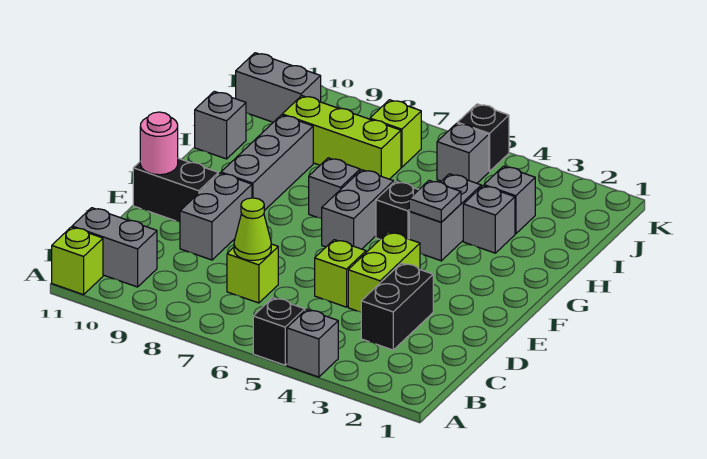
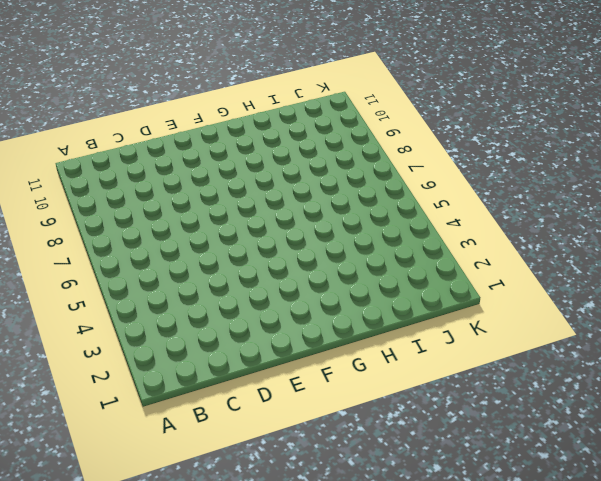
none -> grey brick A4 level 1
none -> black brick A5 level 1
none -> lime brick A11 level 1

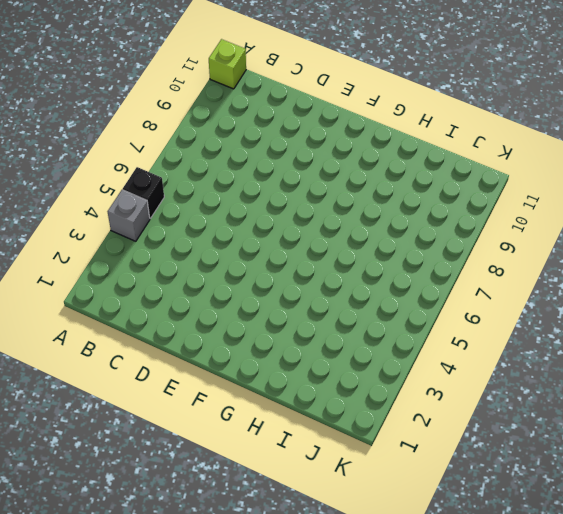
none -> grey brick B10:B11 level 1
none -> black brick C3:D3 level 1
none -> lime brick C7 level 1

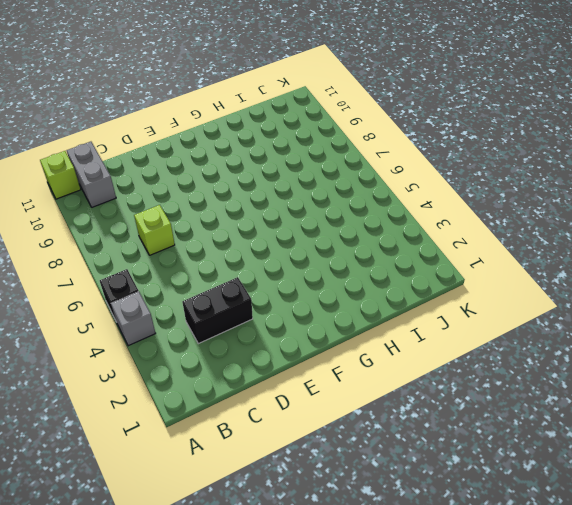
none -> lime brick D4:E4 level 1
none -> lime brick D5 level 1
none -> grey brick D9:E9 level 1

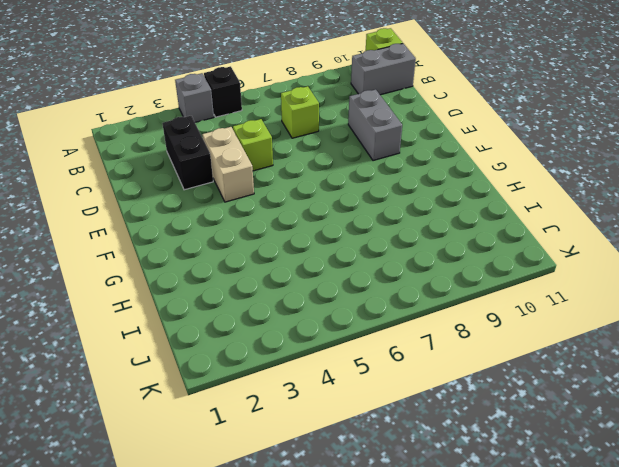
tan brick D4:E4 level 1 -> lime brick D4:E4 level 1
none -> black brick E10:E11 level 1
none -> grey brick F6:G6 level 1
none -> grey brick F9:H9 level 1

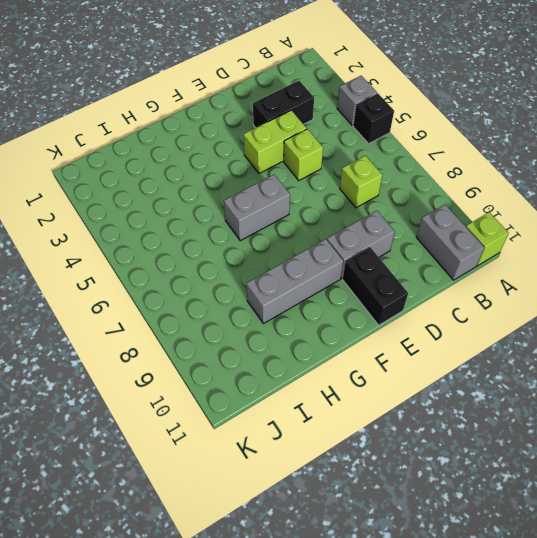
none -> grey brick G4:H4 level 1
none -> black brick G5 level 1
none -> grey brick G7 level 1

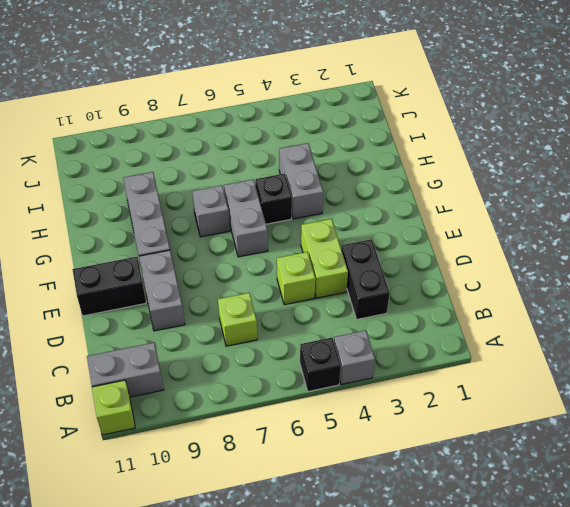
none -> grey brick H3 level 1
none -> grey brick H11 level 1
none -> grey brick I3 level 1

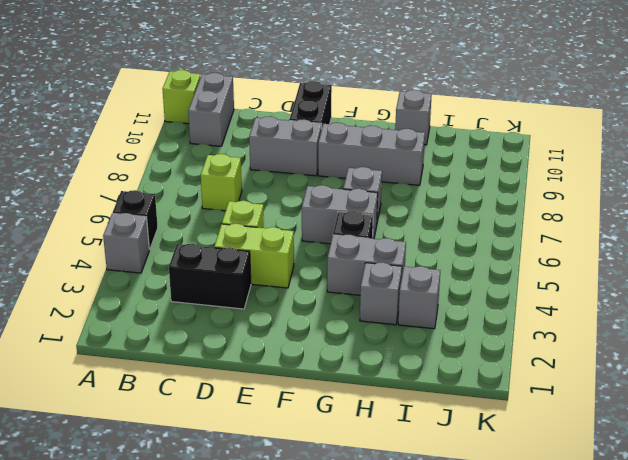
none -> lime brick I7:I9 level 1
none -> grey brick J5 level 1
none -> lime brick J7 level 1

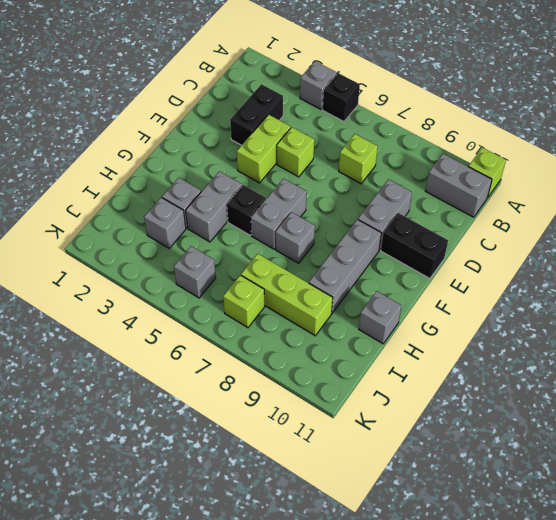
none -> grey brick J10:J11 level 1
none -> black brick K5 level 1
none -> lime cone C7 level 2

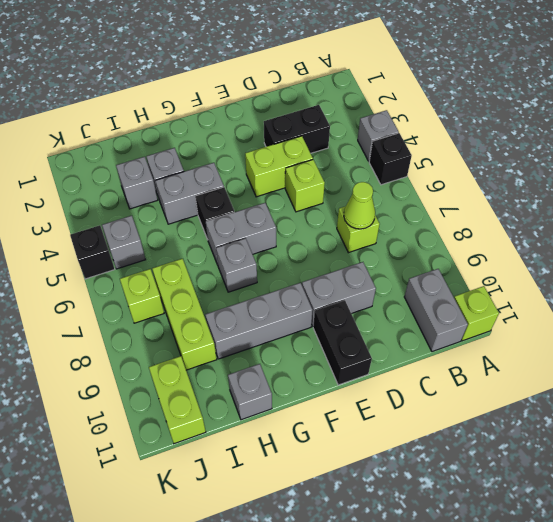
lime brick J10:J11 level 1 -> grey brick J10:J11 level 1
none -> pink round brick E11 level 2
none -> grey plate G4 level 2

